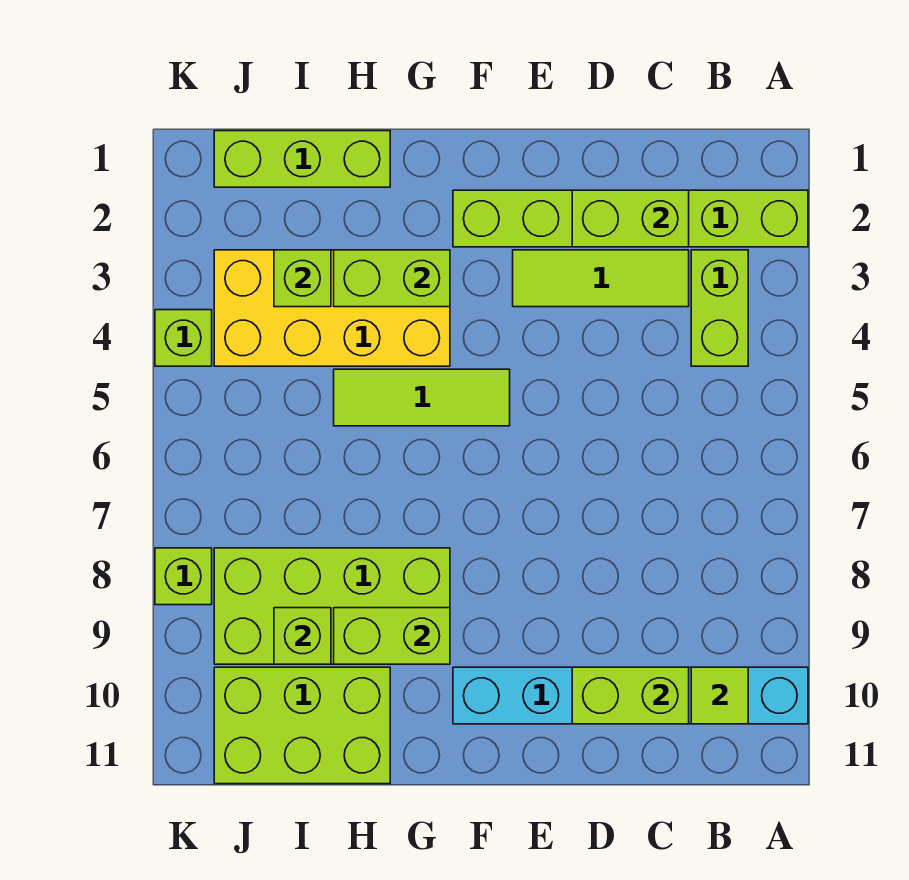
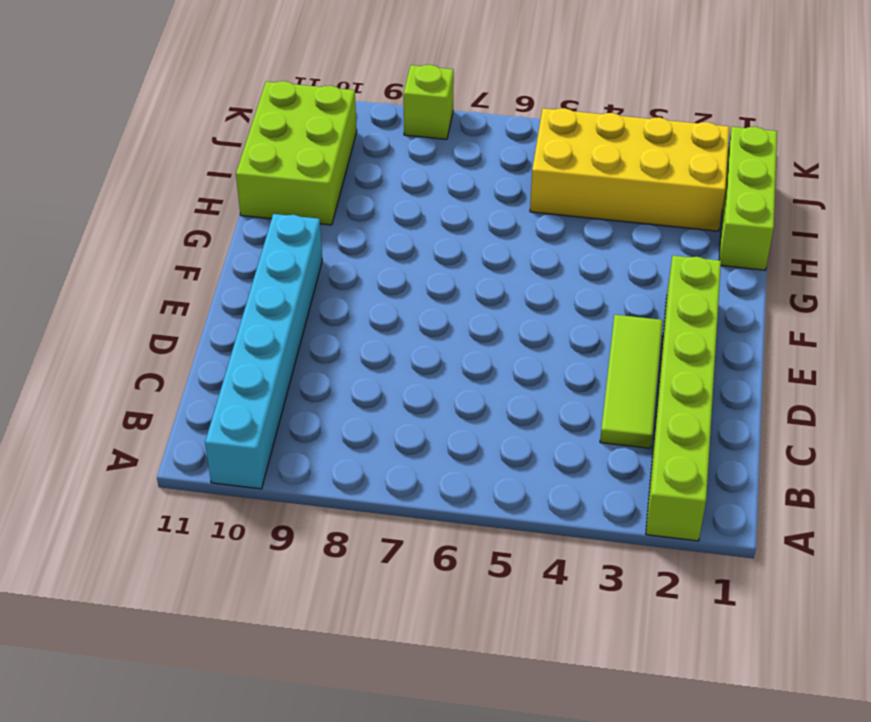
yellow brick I2:J5 level 1 -> yellow brick G3:J4 level 1
none -> lime brick B3:B4 level 1
none -> lime tile F5:H5 level 1
none -> lime brick G8:J9 level 1

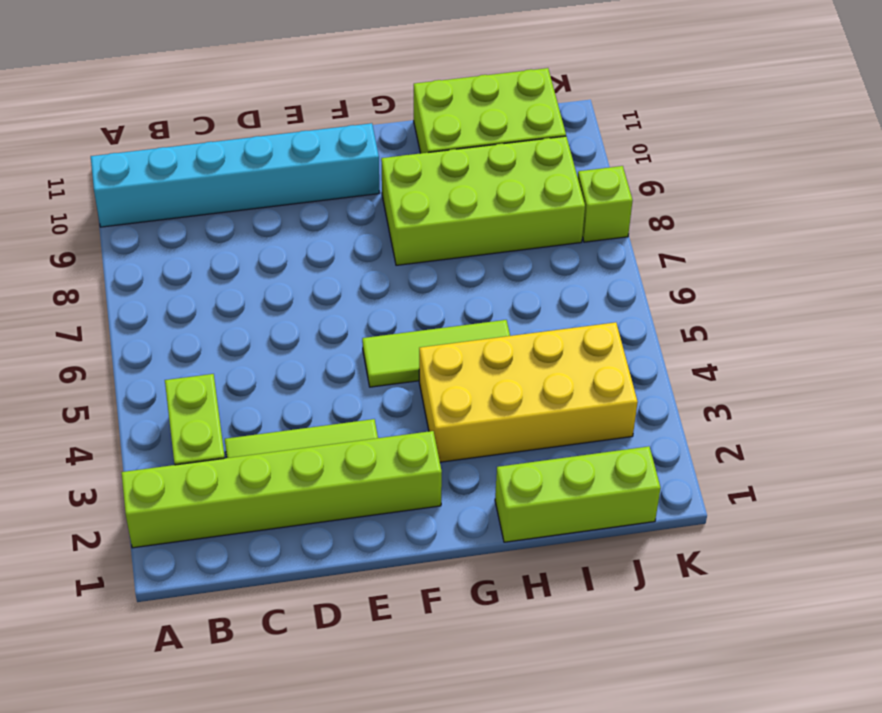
none -> lime brick K4 level 1
none -> lime tile B10 level 2
none -> lime brick C2:D2 level 2

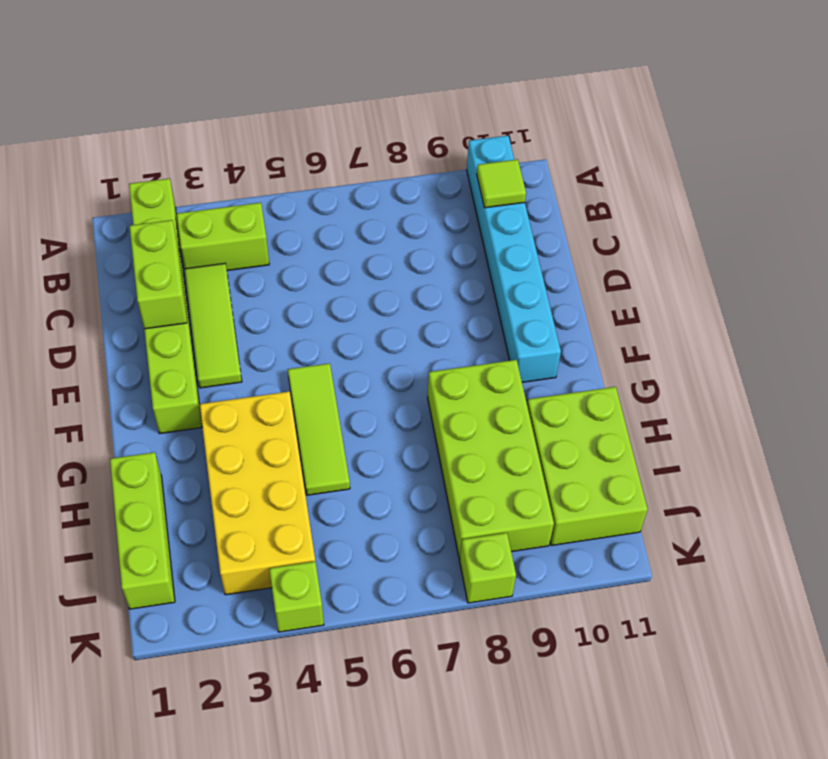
none -> lime brick C10:D10 level 2
none -> lime brick G3:H3 level 2
none -> lime brick G9:H9 level 2

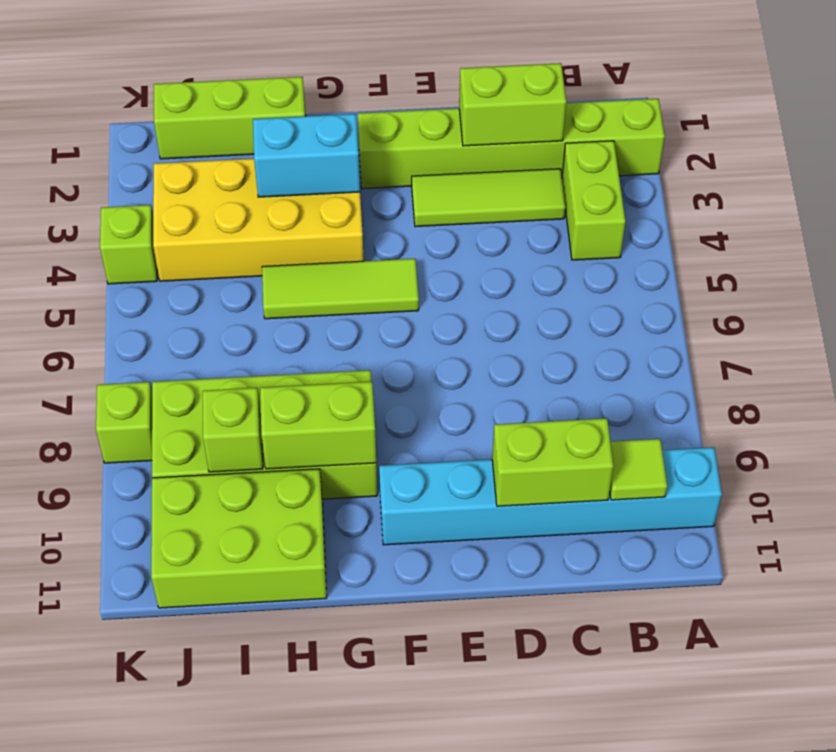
cyan brick G3:H3 level 2 -> lime brick G3:H3 level 2
none -> lime brick I3 level 2

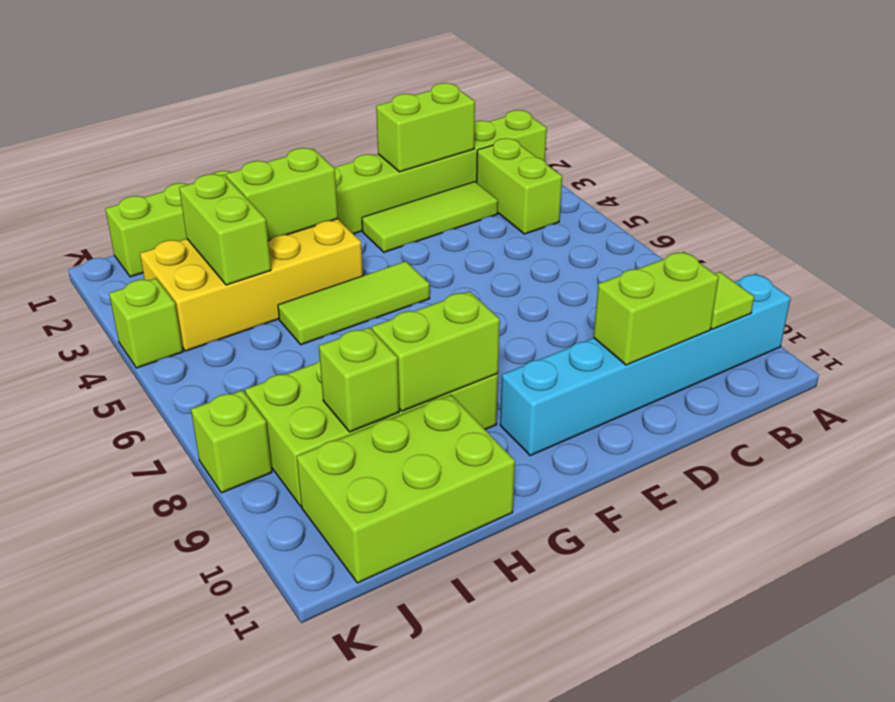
lime brick I3:I4 level 2 -> lime brick I3 level 2

